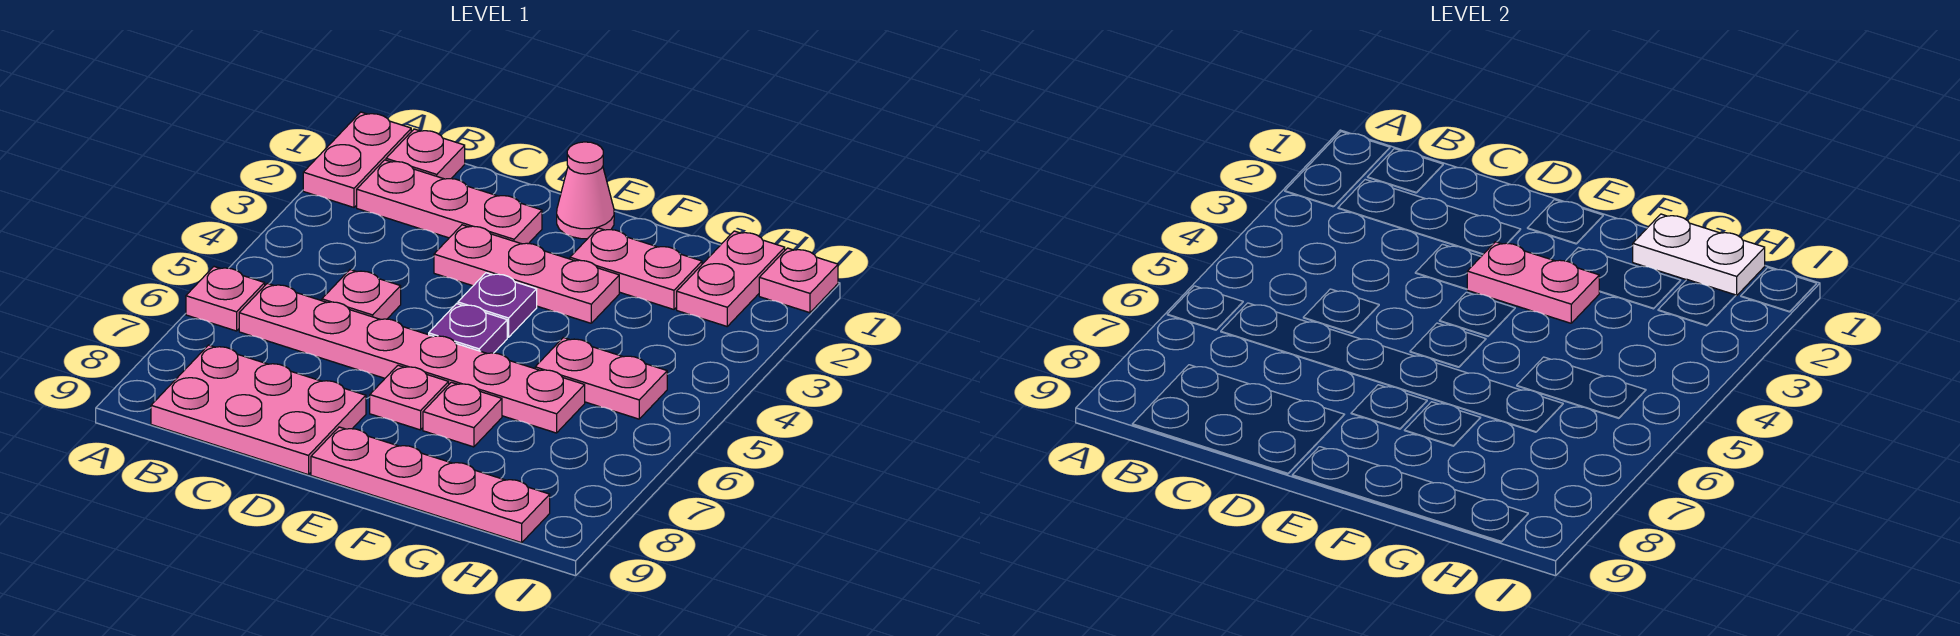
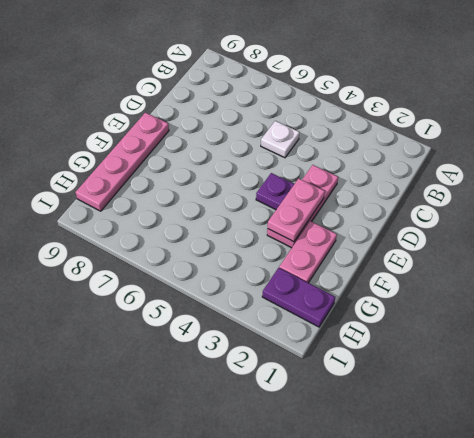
white plate C5 level 1 -> pink plate C5 level 1
purple plate H1:H2 level 1 -> pink plate H1:H2 level 1
none -> pink plate A1:A2 level 1
none -> pink plate A6 level 1
none -> pink plate B1 level 1

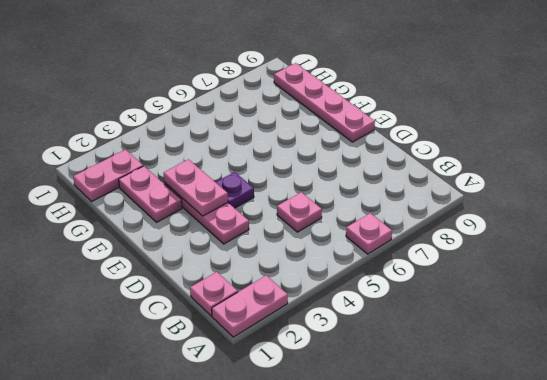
none -> pink plate B2:D2 level 1
none -> pink plate B6:G6 level 1
none -> pink plate B8:D9 level 1

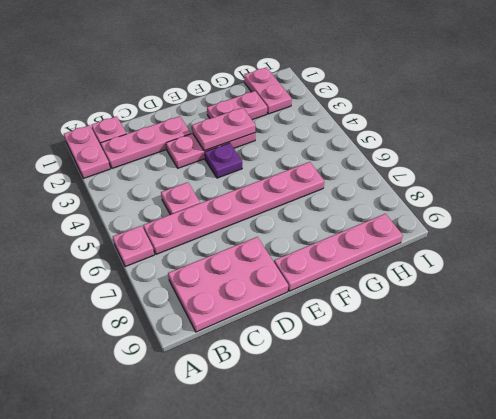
none -> pink cone E1 level 1
none -> purple plate E5 level 1
none -> pink plate E7 level 1

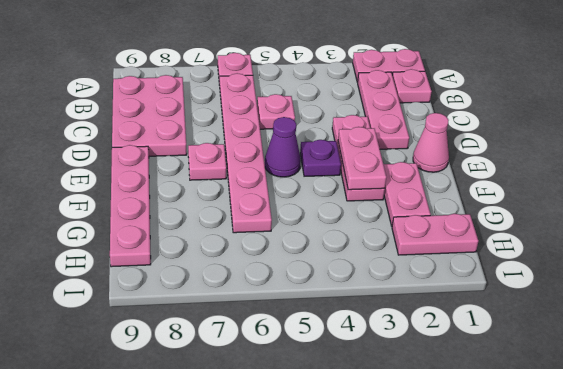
purple cone E5 level 1 -> purple plate E5 level 1
none -> pink plate F7 level 1
none -> pink plate G5:H5 level 1
none -> pink plate I1 level 1

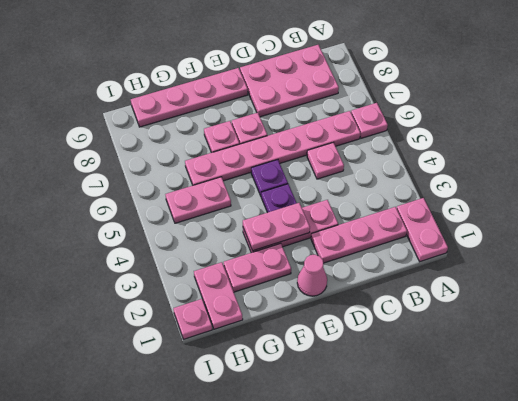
none -> pink plate B1 level 1
none -> white plate G1:H1 level 2

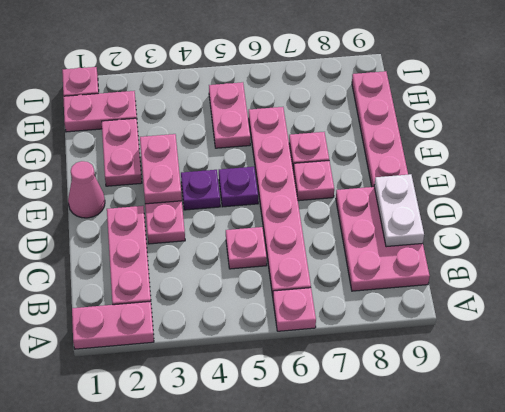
white plate C9:D9 level 2 -> white plate G1:H1 level 2
none -> pink plate B1 level 1

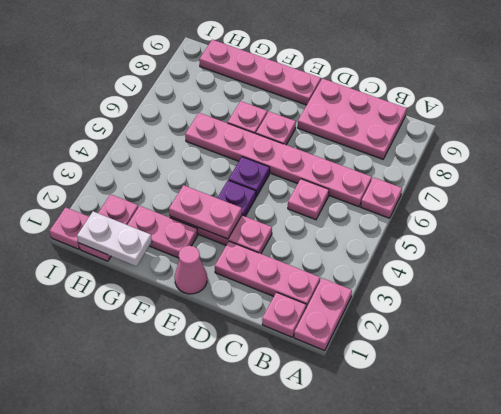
none -> pink plate G5:H5 level 1

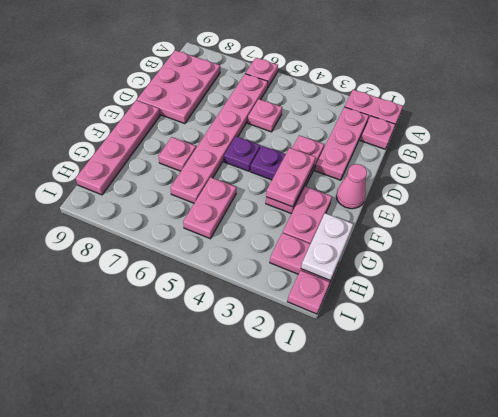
none -> pink plate E7 level 1

